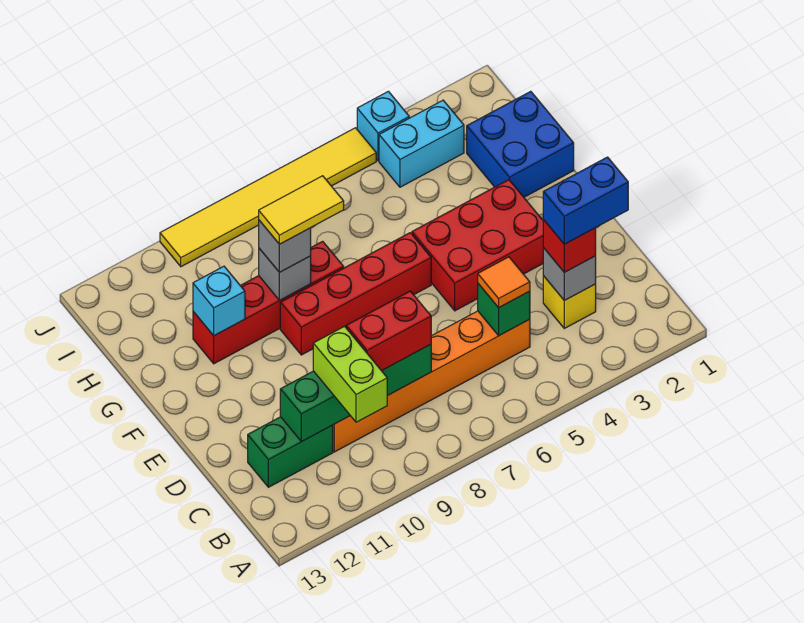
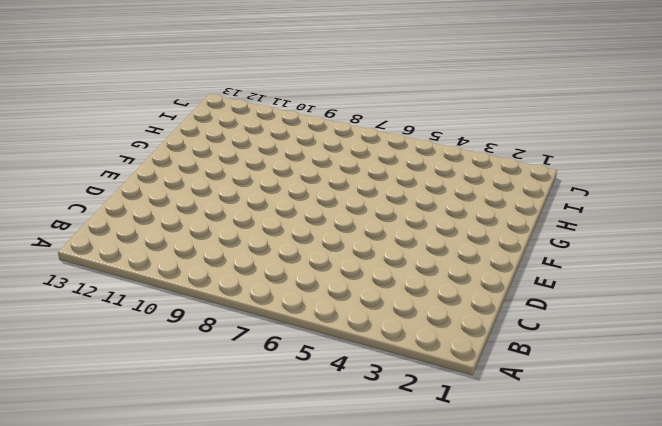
none -> yellow brick C3 level 1
none -> orange brick C5:C10 level 1
none -> green brick C11:C12 level 1

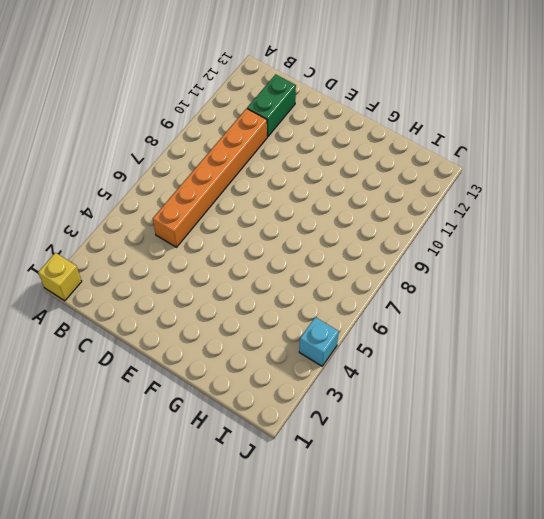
yellow brick A1 level 1 -> yellow brick C3 level 1
none -> red brick E3:F5 level 1
none -> red brick F6:F9 level 1
none -> blue brick G1:H2 level 1

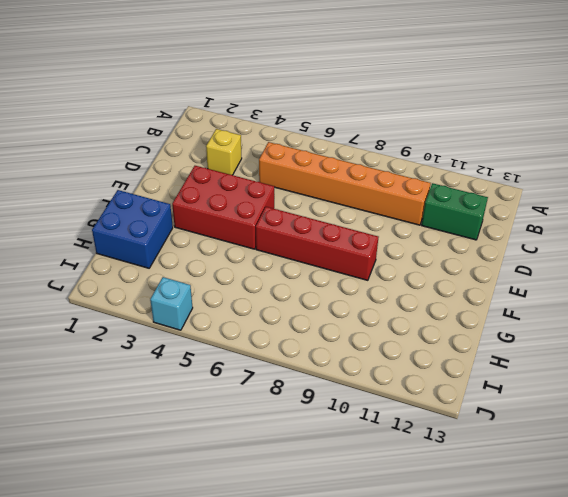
none -> red brick G8:G11 level 1
none -> cyan brick I3:I4 level 1
none -> yellow tile J5:J10 level 1

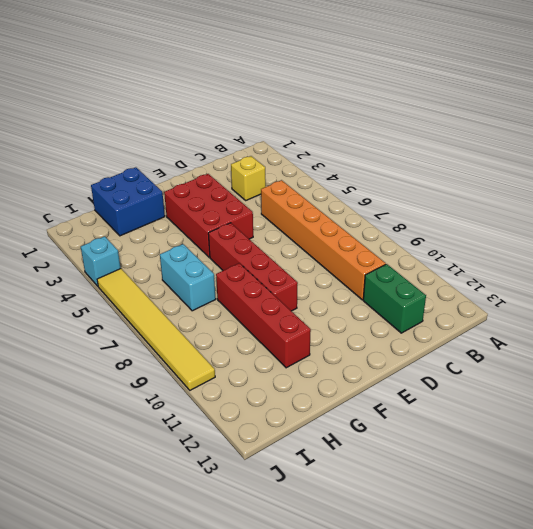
cyan brick H6:H7 level 1 -> cyan brick I3:I4 level 1
none -> grey brick C3 level 2
none -> green brick C5 level 2
none -> green brick C8:C11 level 2

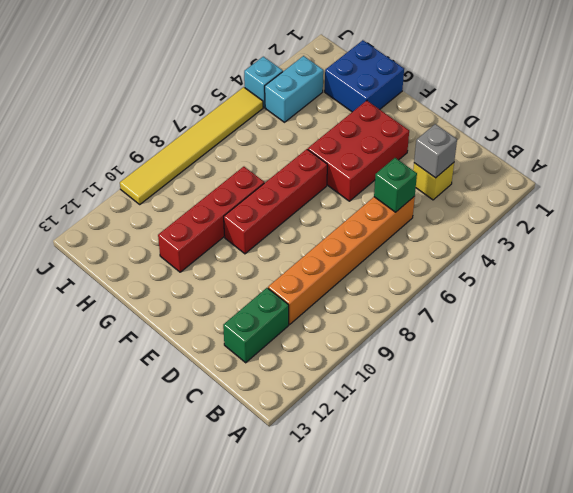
none -> green brick C8:C11 level 2
none -> grey brick G9 level 2
none -> cyan brick G11 level 2

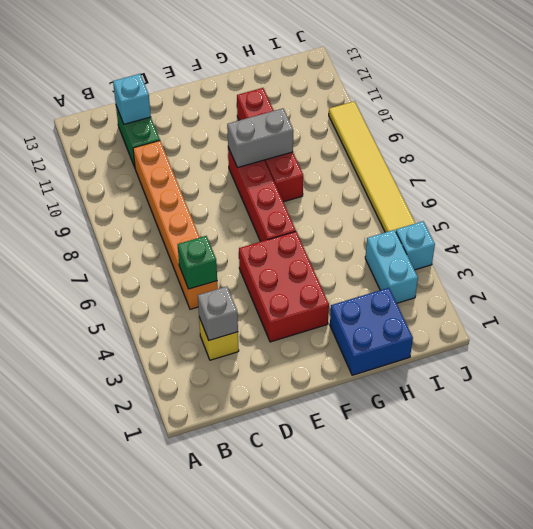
cyan brick C12 level 2 -> cyan brick G11 level 2
grey brick F9:G9 level 2 -> grey brick G9 level 2
none -> green brick C8:C11 level 2
none -> lime brick B10:C10 level 3
none -> red brick C3 level 3

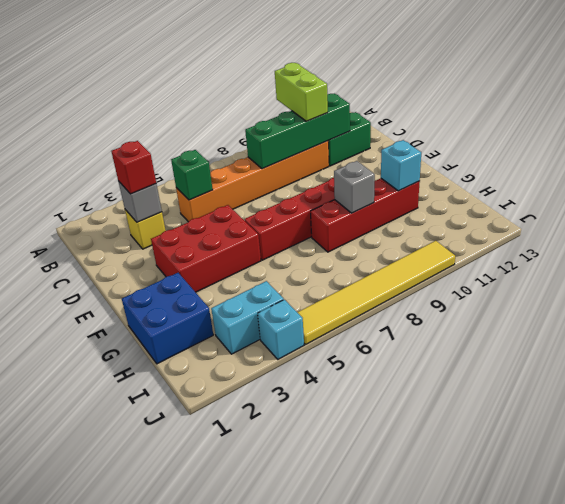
none -> orange tile C5 level 3
none -> red brick C8:C9 level 3
none -> grey brick G9 level 3

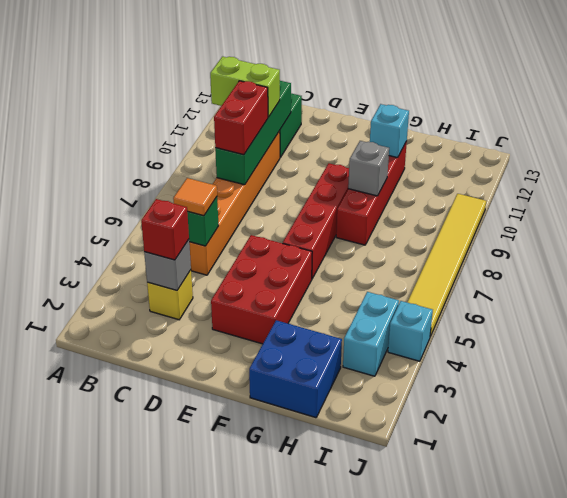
none -> grey brick G9 level 3
none -> blue brick C2:C3 level 4
none -> yellow tile G8:G9 level 4

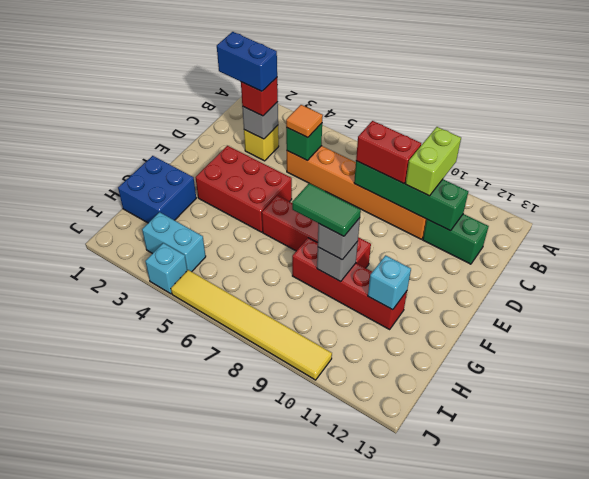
green tile G8:G9 level 4 -> yellow tile G8:G9 level 4

